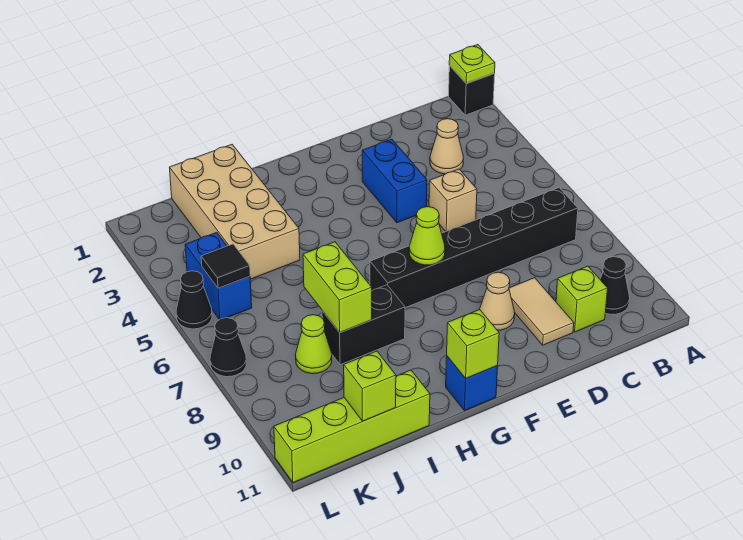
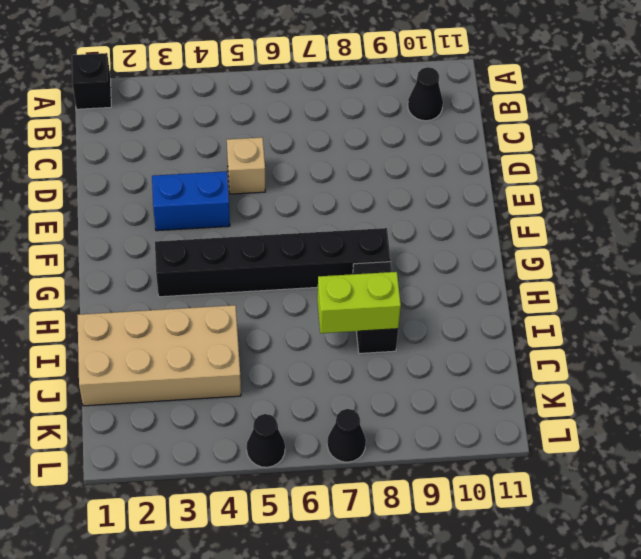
black brick G3:G8 level 1 -> black brick B7:G7 level 1
none -> tan cone C3 level 1
none -> lime brick C10 level 1
none -> tan tile D9:D10 level 1

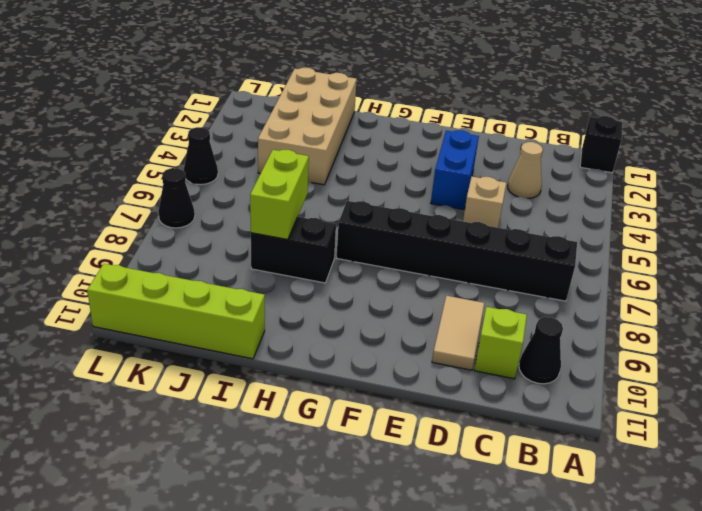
none -> tan cone E9 level 1
none -> blue brick G11 level 1
none -> lime cone J8 level 1

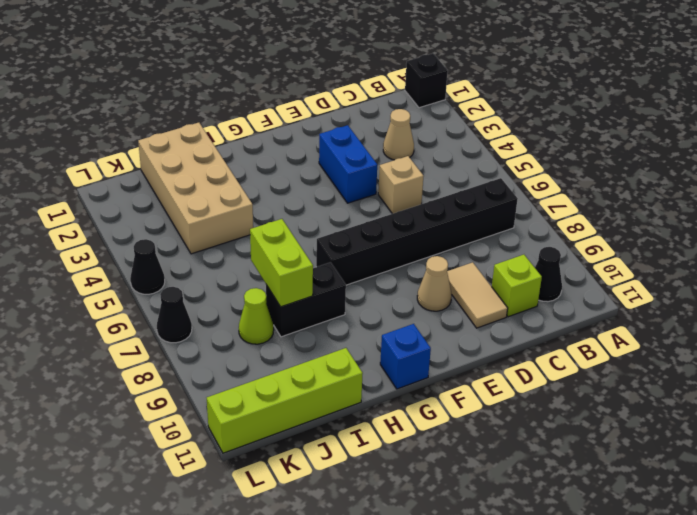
none -> blue brick K4:K5 level 1
none -> lime plate A1 level 2
none -> lime cone F7 level 2

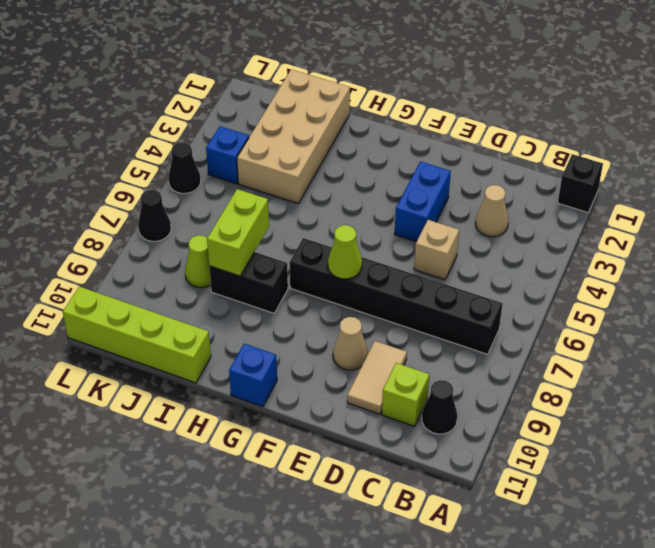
blue brick K4 level 1 -> blue brick K4:K5 level 1
none -> lime plate A1 level 2
none -> lime brick G11 level 2
none -> lime brick J11 level 2

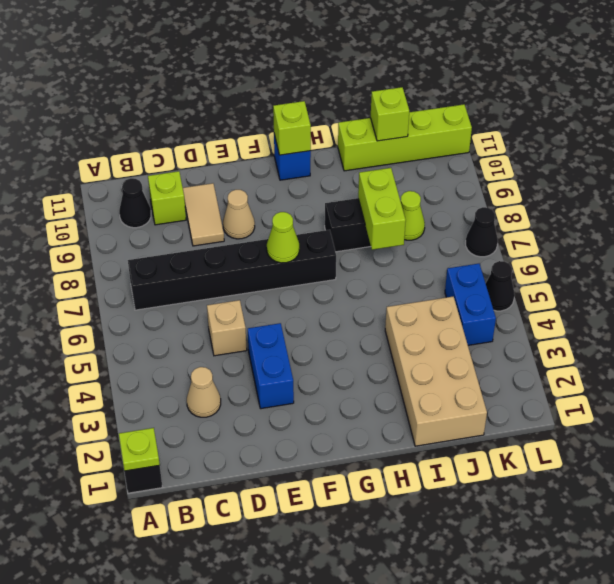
none -> black tile K5 level 2

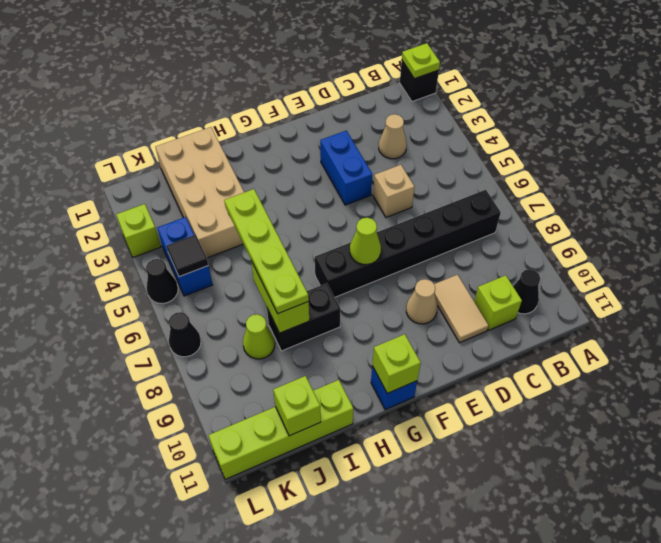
lime plate I5:I8 level 3 -> none
lime brick L3 level 1 -> none

